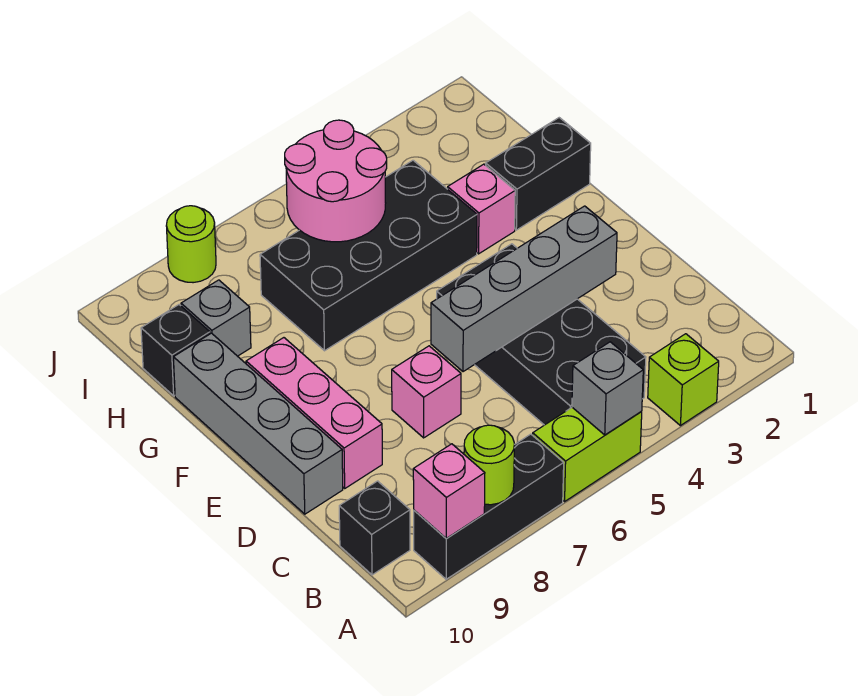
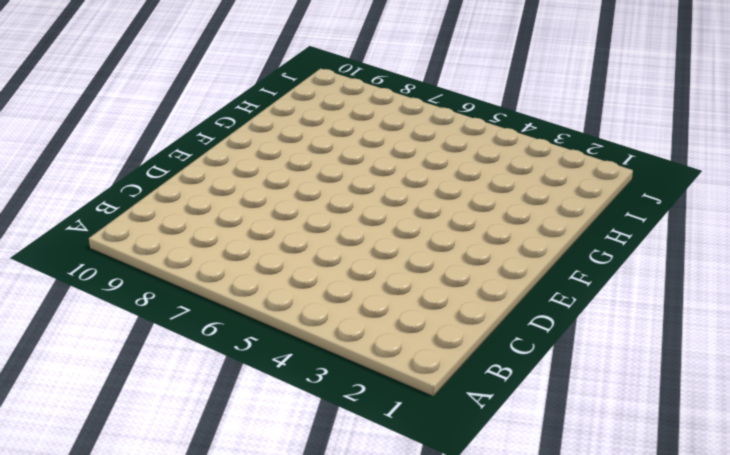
none -> lime brick A3 level 1
none -> lime brick A5:A6 level 1
none -> black brick A7:A9 level 1

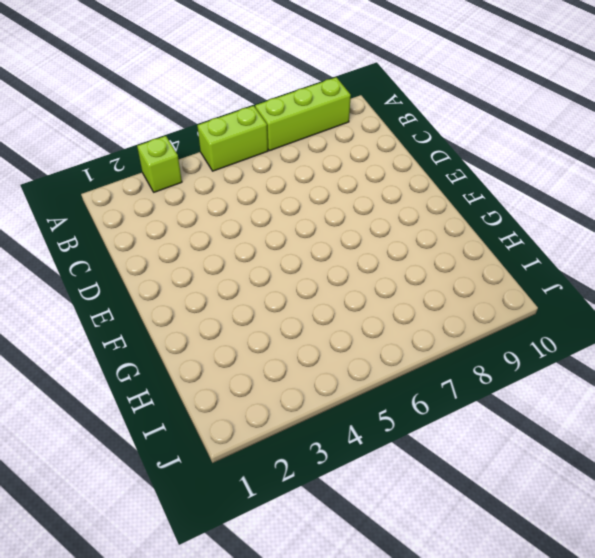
lime brick A7:A9 level 1 -> black brick A7:A9 level 1
none -> black brick B4:E5 level 1
none -> black brick B10 level 1
none -> pink brick D7 level 1

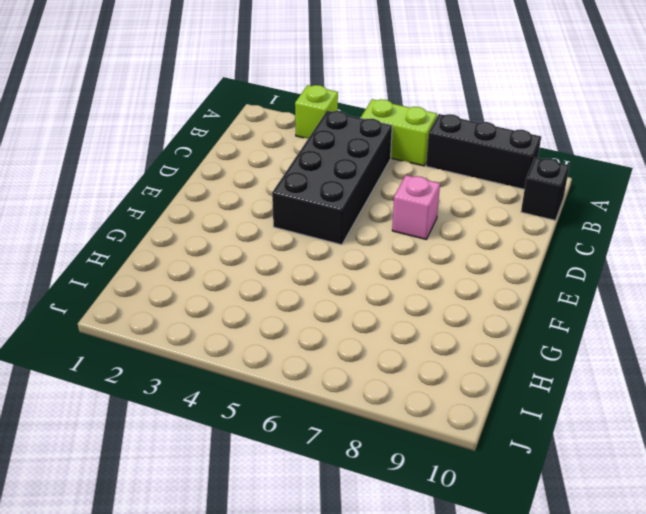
none -> pink brick D9:F9 level 1
none -> grey brick D10:G10 level 1
none -> black brick G1:G2 level 1

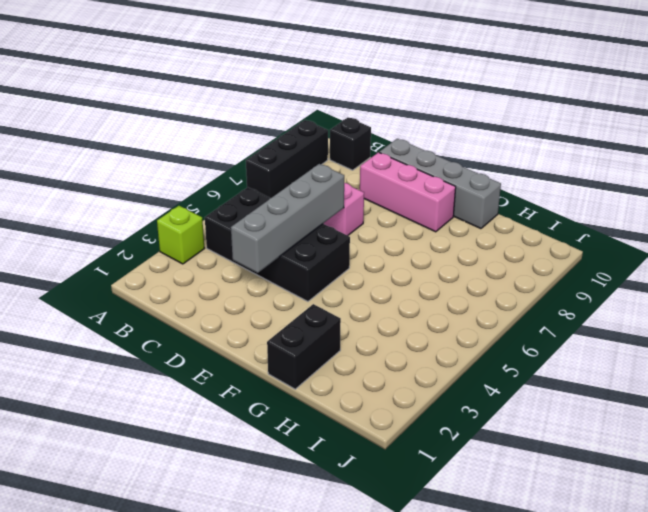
none -> lime brick A5:A6 level 1
none -> pink brick G3 level 1
none -> black brick G4:H7 level 1

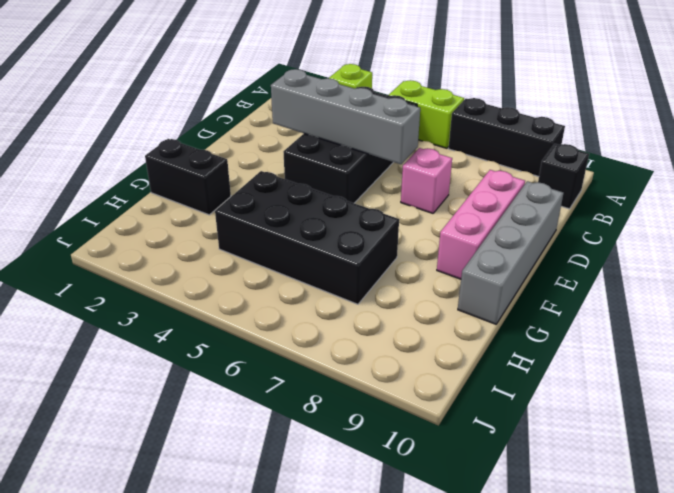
none -> pink brick G3 level 1
none -> grey brick H9 level 1
none -> black brick H10 level 1

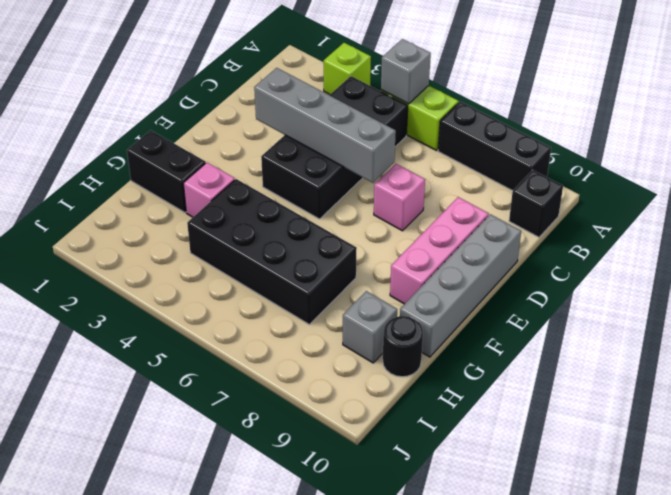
black round brick H10 level 1 -> black brick H10 level 1
none -> lime round brick J8 level 1
none -> lime round brick A8 level 2
none -> pink brick A9 level 2

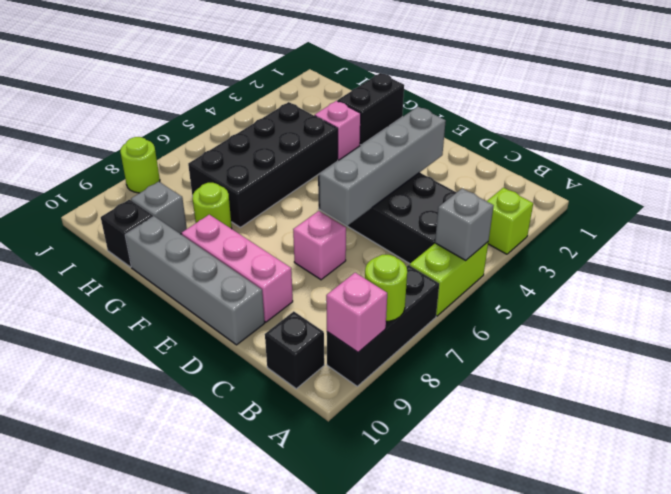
lime round brick G8 level 1 -> none
none -> pink round brick H5:I6 level 2

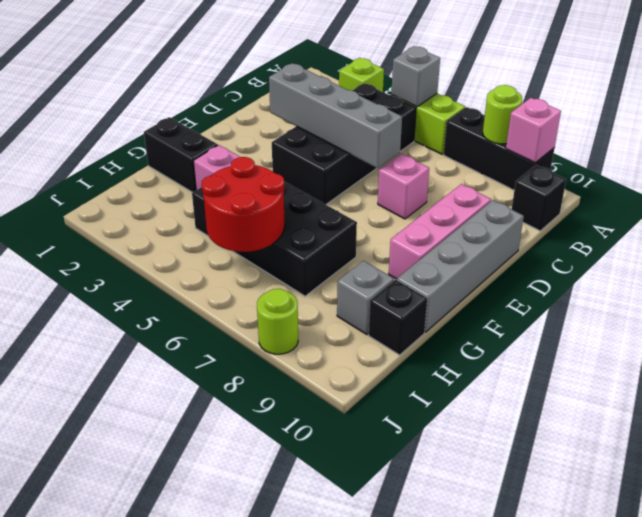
red round brick H5:I6 level 2 -> pink round brick H5:I6 level 2

